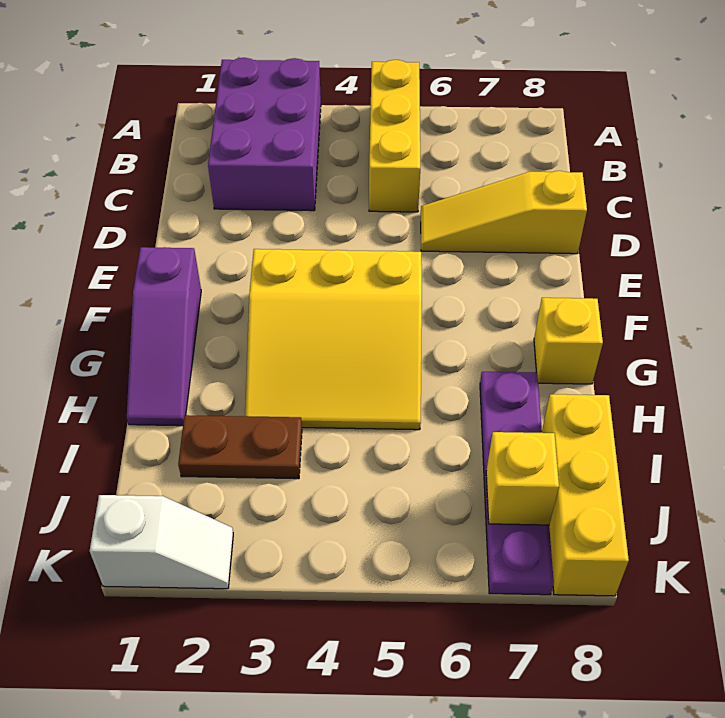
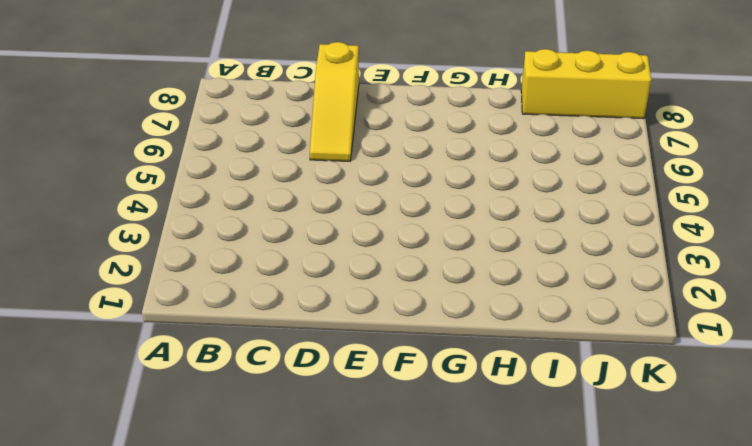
none -> purple brick A2:C3 level 1
none -> yellow brick A5:C5 level 1

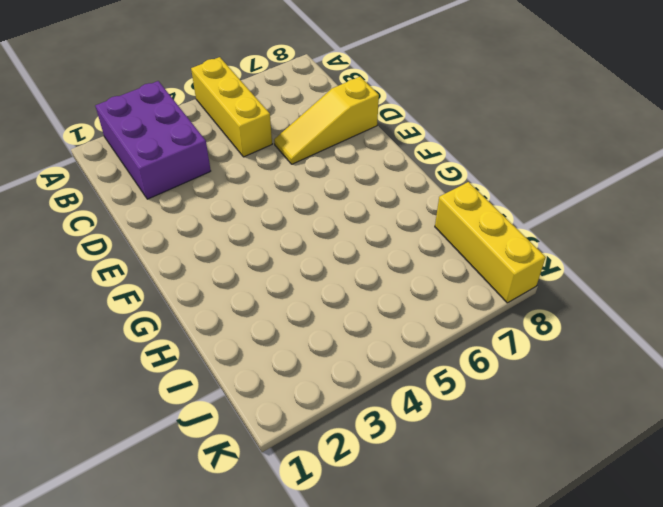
none -> purple slope F1:H1 level 1 top F
none -> yellow slope F3:H5 level 1 top F

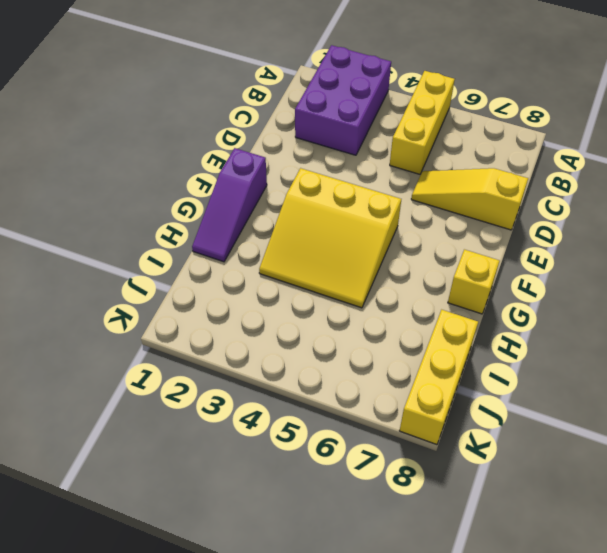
none -> purple plate H7:K7 level 1
none -> brown plate I2:I3 level 1

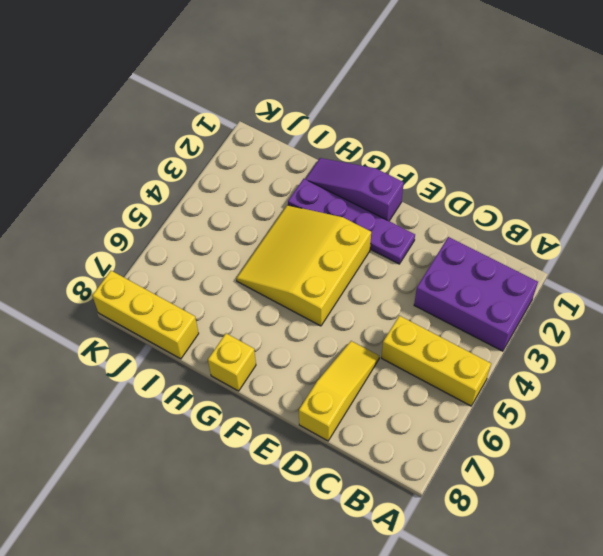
purple plate E2:H2 level 1 -> purple plate H7:K7 level 1
none -> brown plate I2:I3 level 1
none -> white slope K1:K2 level 1 top 1

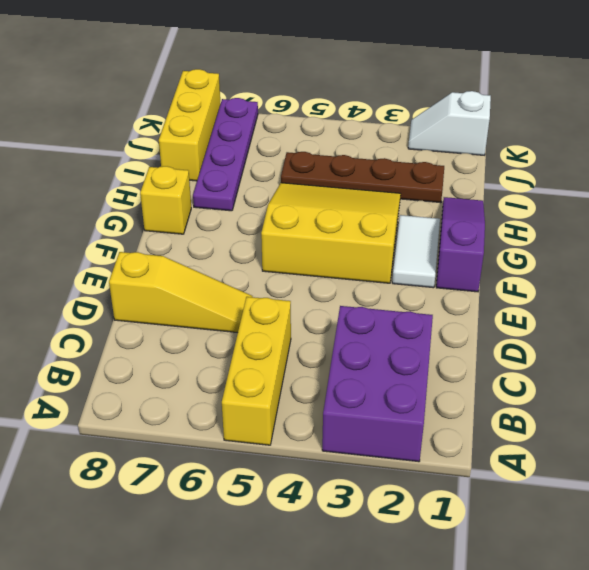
white tile F2:G2 level 1 -> none
brown plate I2:I5 level 1 -> brown plate I2:I3 level 1
none -> yellow brick J7 level 2

